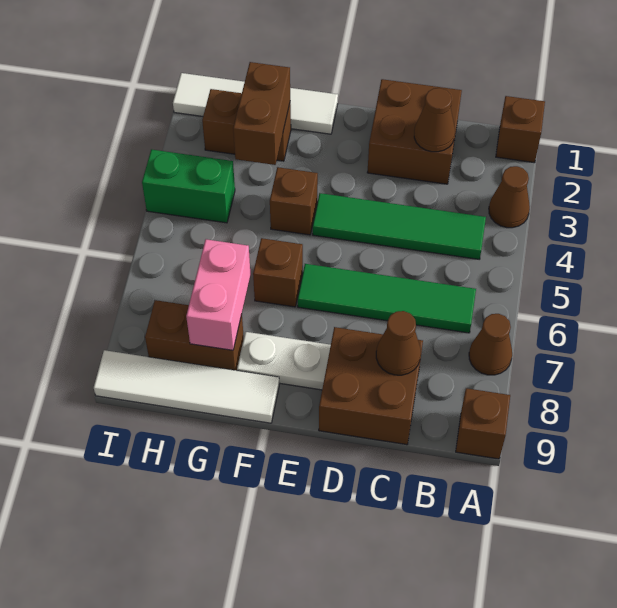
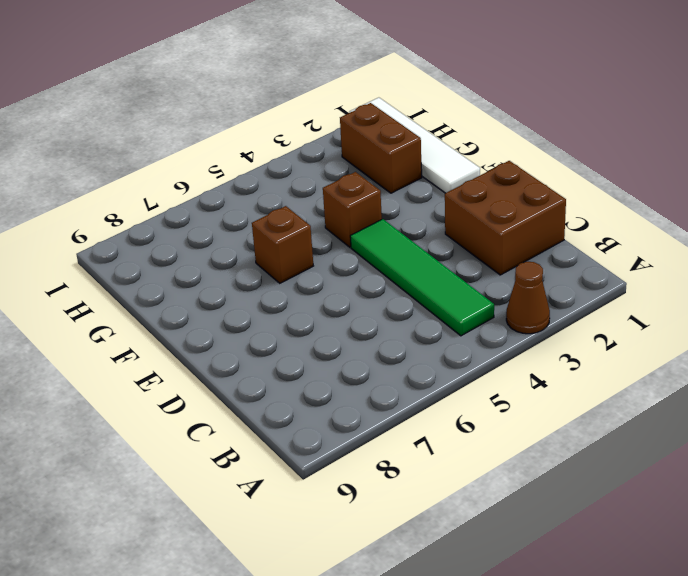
none -> brown brick A1 level 1
none -> brown cone A7 level 1
none -> brown brick A9 level 1

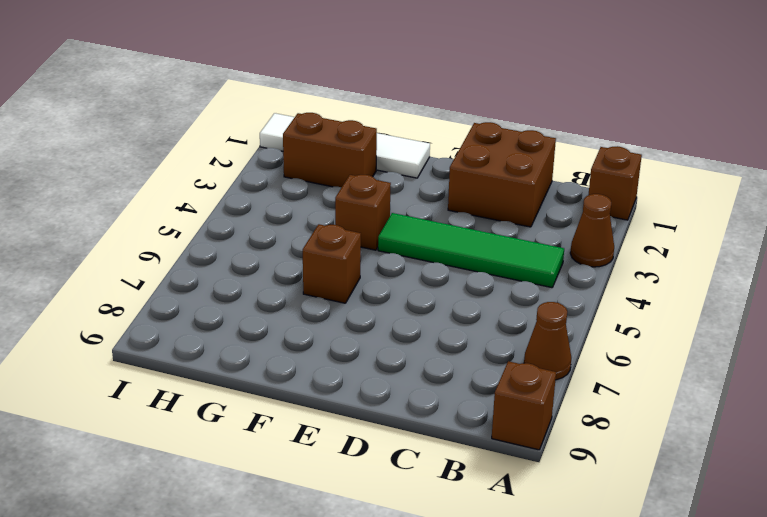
none -> green tile B6:E6 level 1
none -> brown brick C8:D9 level 1
none -> white plate E8:F8 level 1

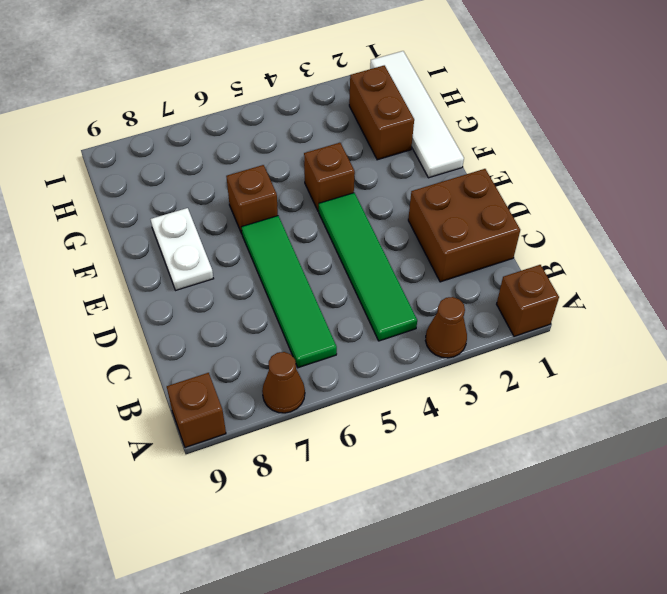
none -> brown brick C8:D9 level 1
none -> white tile F9:I9 level 1
none -> brown brick G8:H8 level 1

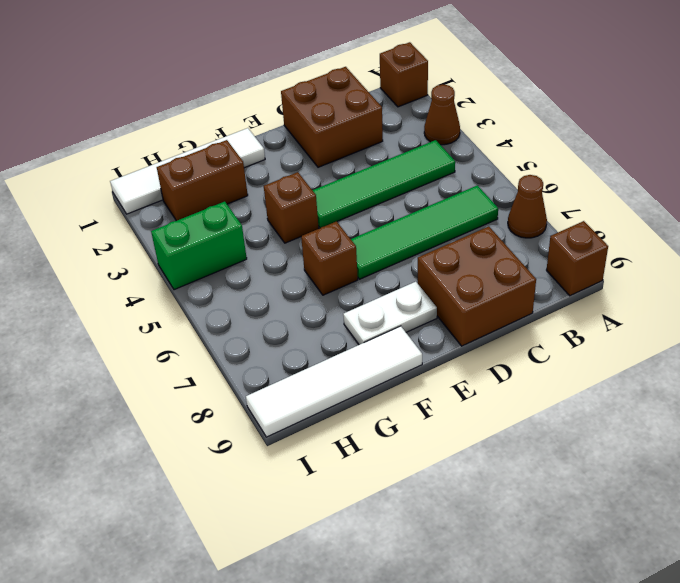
none -> brown brick G8:H8 level 1
none -> brown cone C2 level 2
none -> brown cone C8 level 2

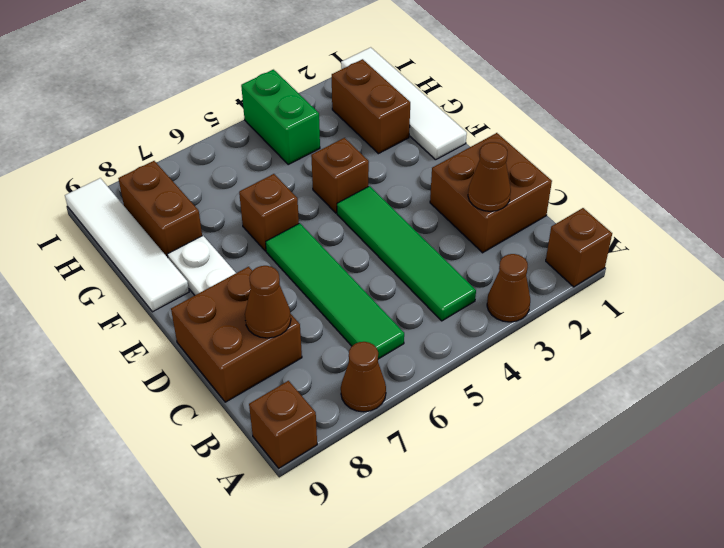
none -> brown brick G2:G3 level 2
none -> pink brick G7:G8 level 2

